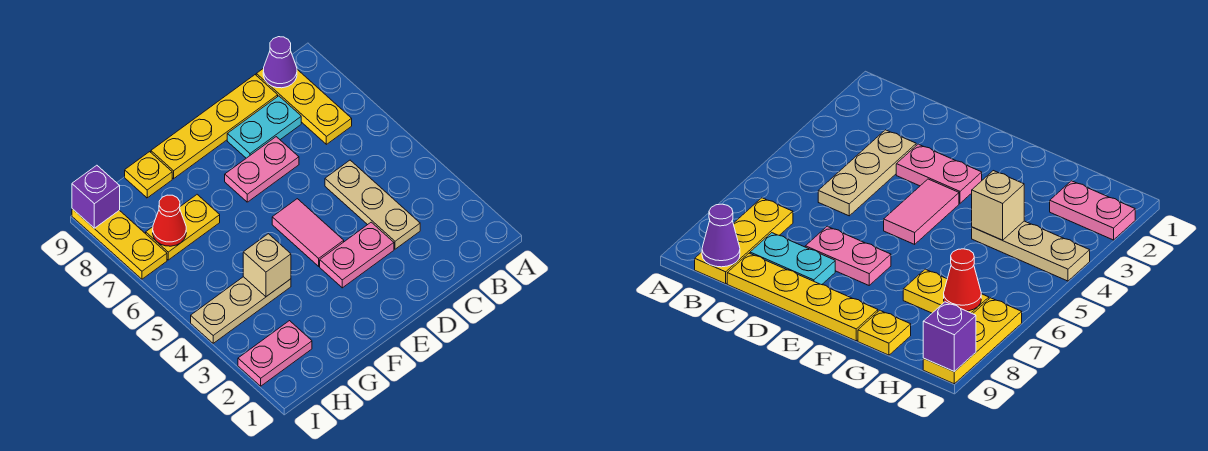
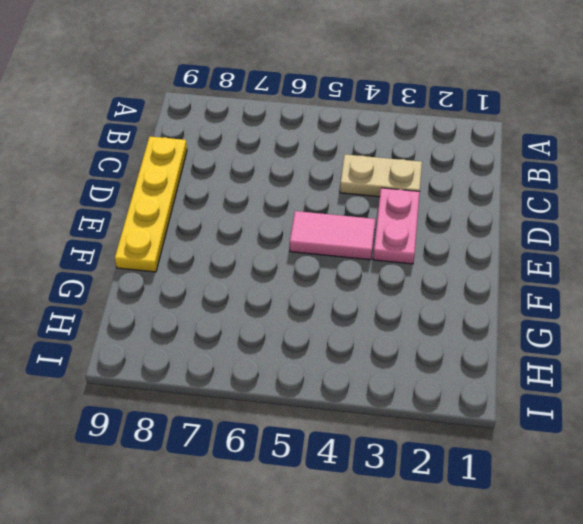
tan plate C3:C4 level 1 -> tan plate C3:C5 level 1
none -> yellow plate B7:B9 level 1
none -> cyan plate C8:D8 level 1
none -> pink plate D7:E7 level 1

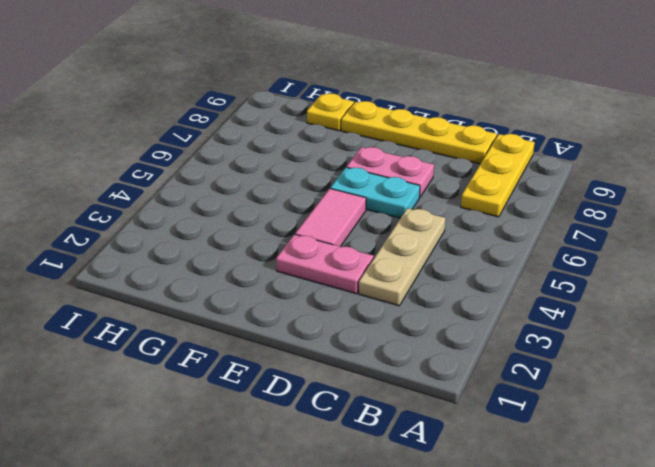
cyan plate D6:E6 level 1 -> cyan plate C8:D8 level 1
none -> tan plate G4:I4 level 1
none -> yellow plate G7:H7 level 1
none -> pink plate H2:I2 level 1

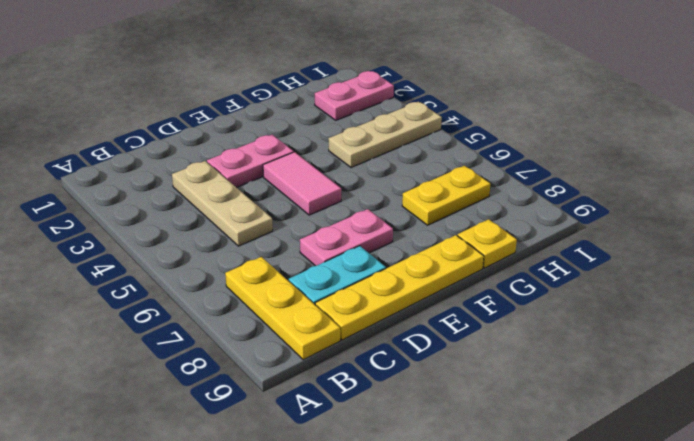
none -> yellow plate I7:I9 level 1
none -> purple cone B9 level 2
none -> tan brick G4 level 2

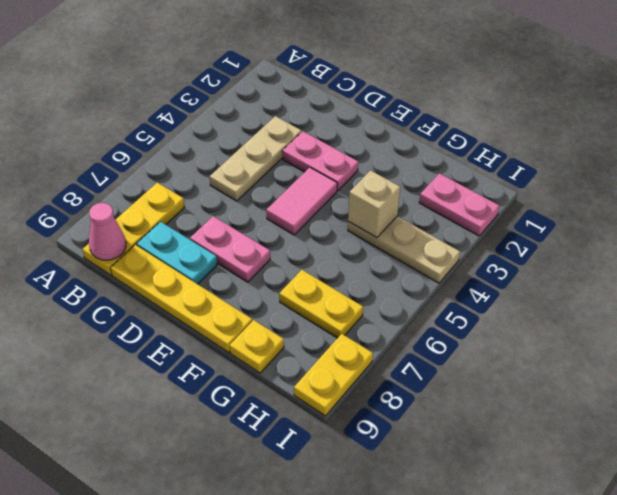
pink cone B9 level 2 -> purple cone B9 level 2
yellow plate I8:I9 level 1 -> yellow plate I7:I9 level 1
none -> red cone H7 level 2
none -> purple brick I9 level 2

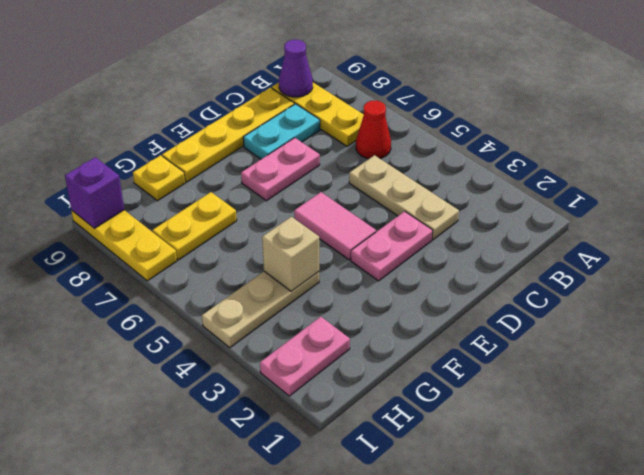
red cone B6 level 1 -> red cone H7 level 2

